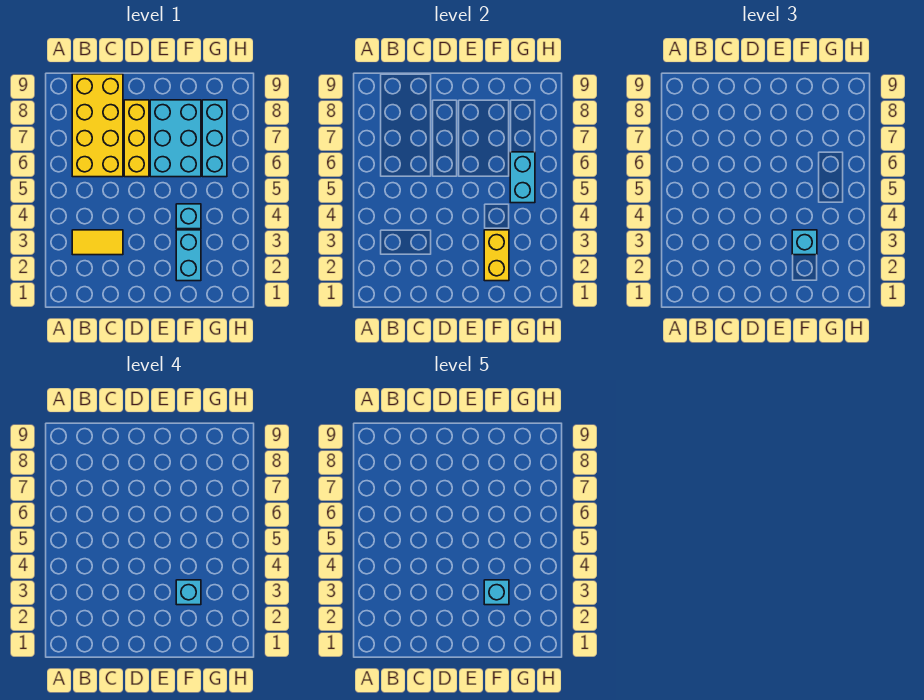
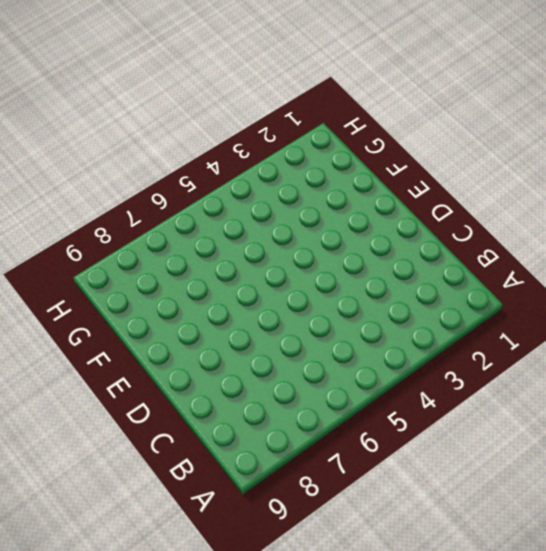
none -> yellow tile B3:C3 level 1
none -> yellow brick B6:C9 level 1
none -> yellow brick D6:D8 level 1

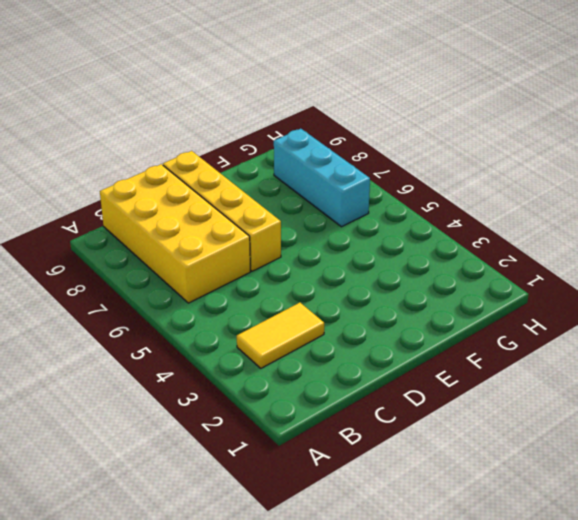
yellow brick D6:D9 level 1 -> yellow brick D6:D8 level 1
none -> cyan brick E6:F8 level 1
none -> cyan brick F2:F3 level 1
none -> cyan brick F4 level 1

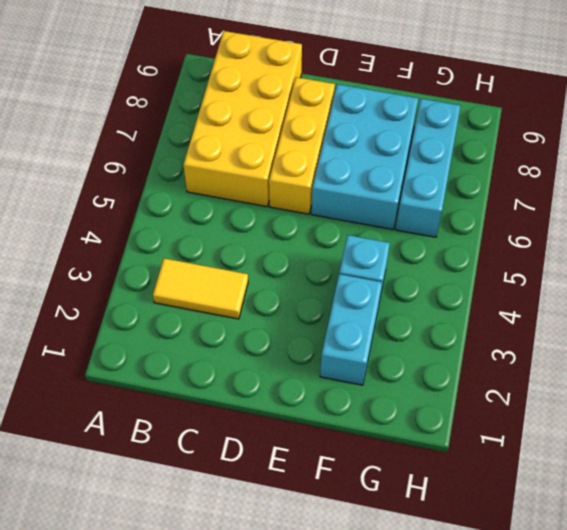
none -> yellow brick F2:F3 level 2
none -> cyan brick G5:G6 level 2
none -> cyan brick F3 level 3

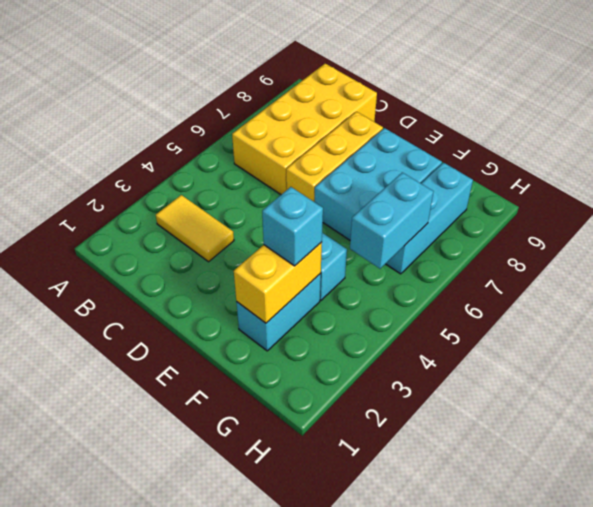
none -> cyan brick F3 level 4
none -> cyan brick F3 level 5

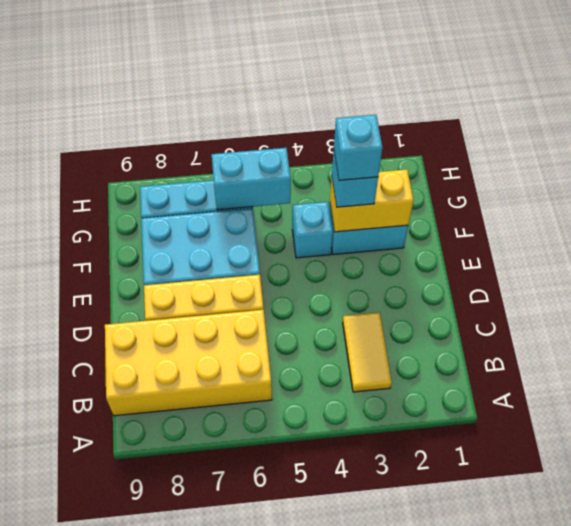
none -> cyan brick F3 level 5

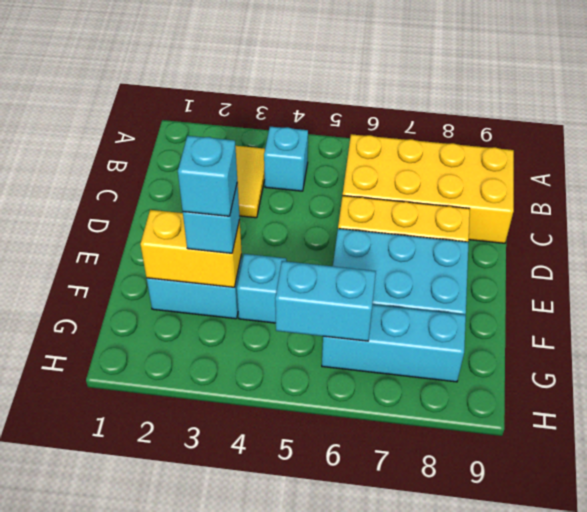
cyan brick B4 level 1 -> cyan brick F3 level 5

